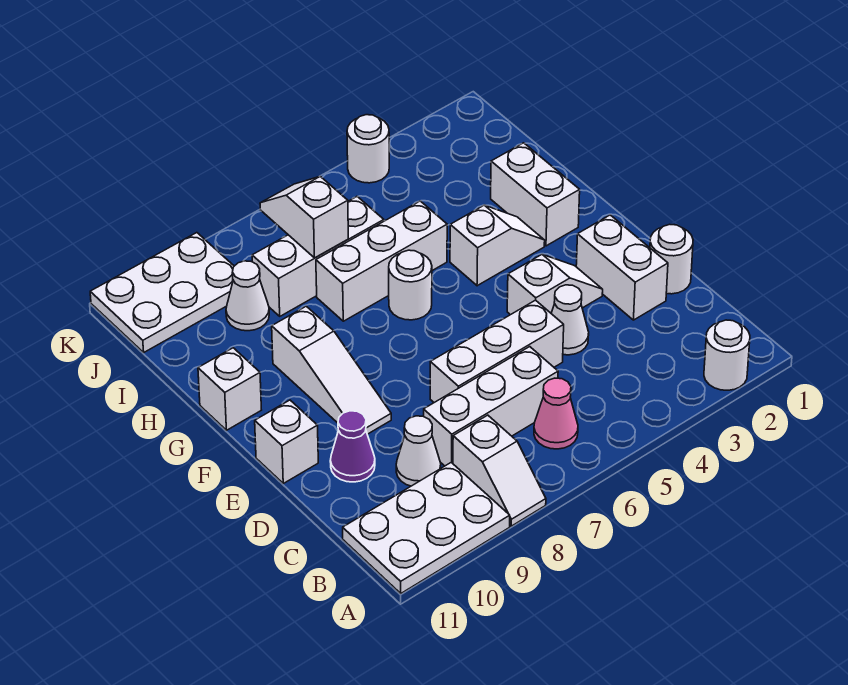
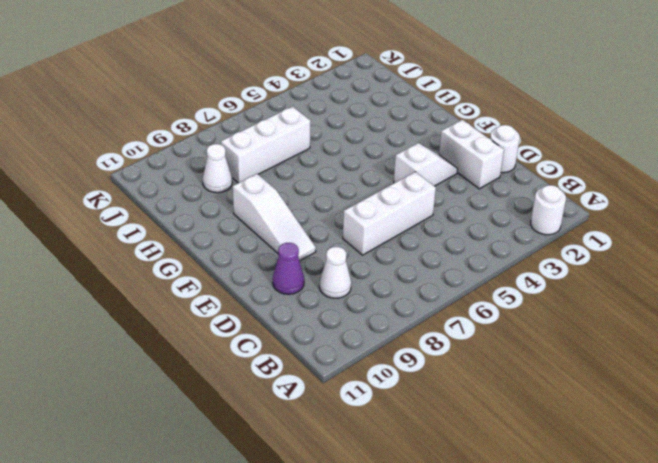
none -> white slope A8:B8 level 1 top B
none -> white plate A9:B11 level 1
none -> pink cone B6 level 1

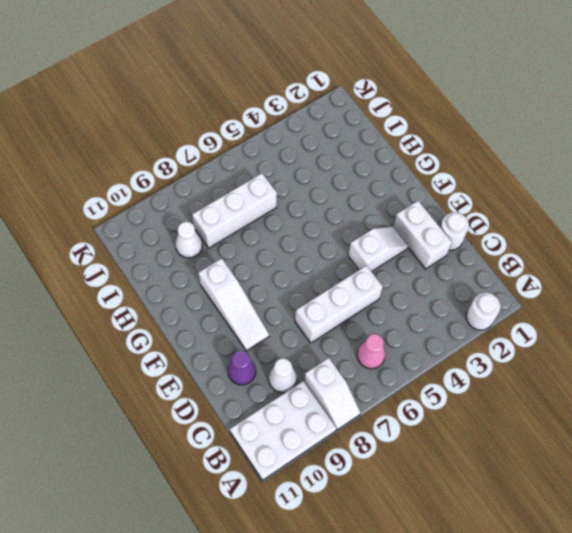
none -> white brick C6:C8 level 1
none -> white cone D4 level 1
none -> white brick E11 level 1

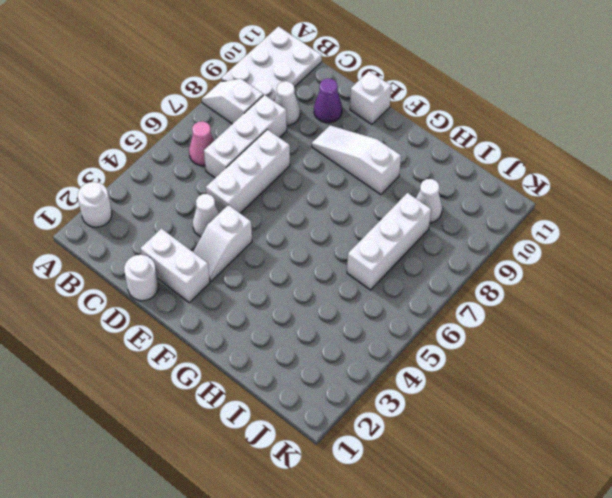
none -> white brick G2:H2 level 1
none -> white slope G3:G4 level 1 top 4
none -> white round brick G6 level 1

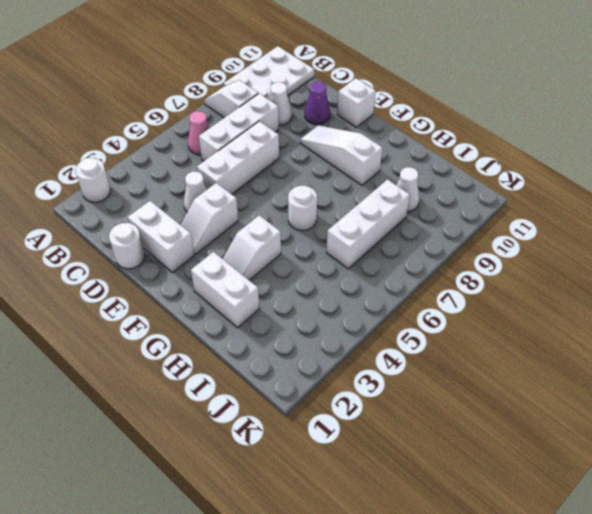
none -> white brick G11 level 1
none -> white brick H5:H7 level 1
none -> white plate J9:K11 level 1

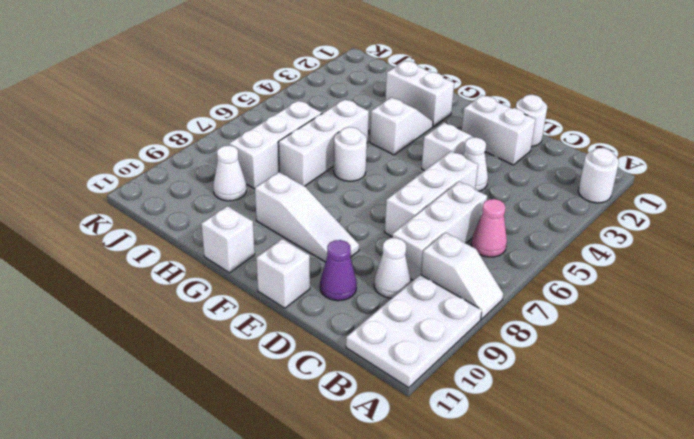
none -> white plate J9:K11 level 1
none -> white round brick K4 level 1
none -> white slope I7:J7 level 2 top I

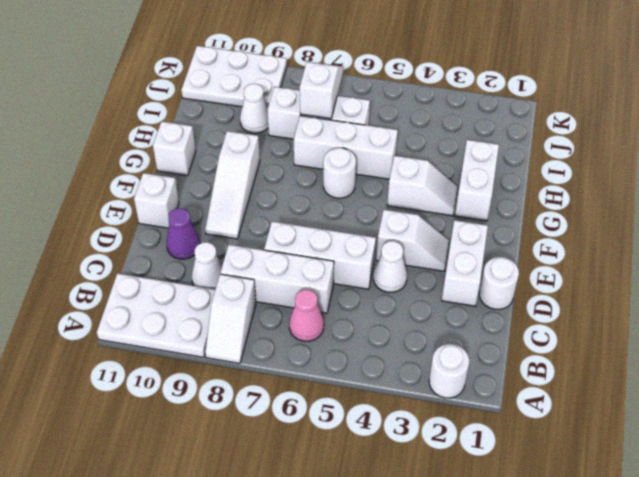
none -> white round brick K4 level 1

